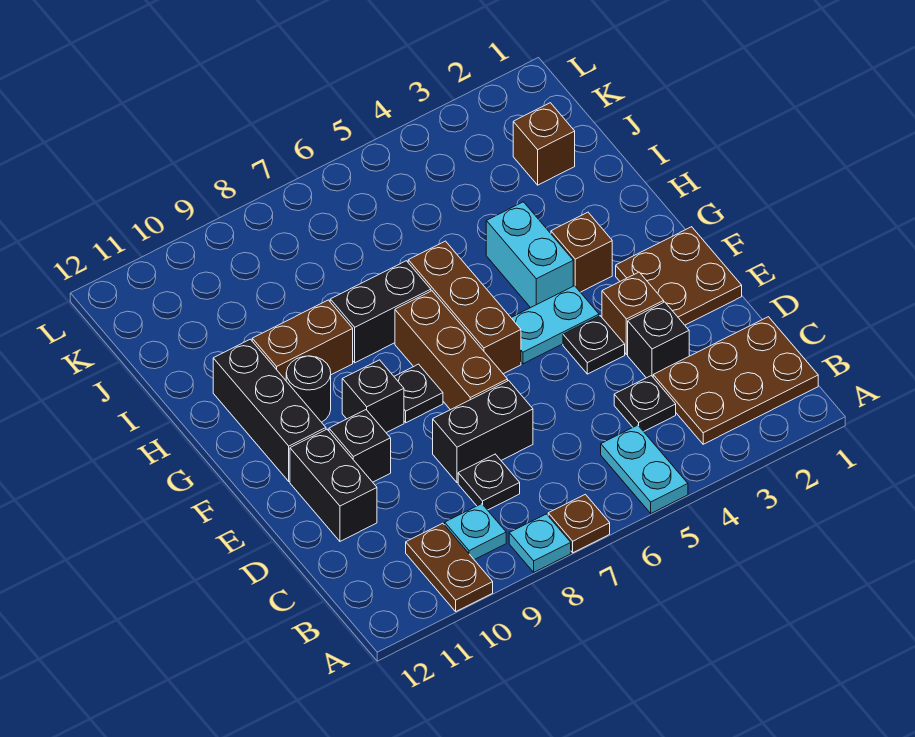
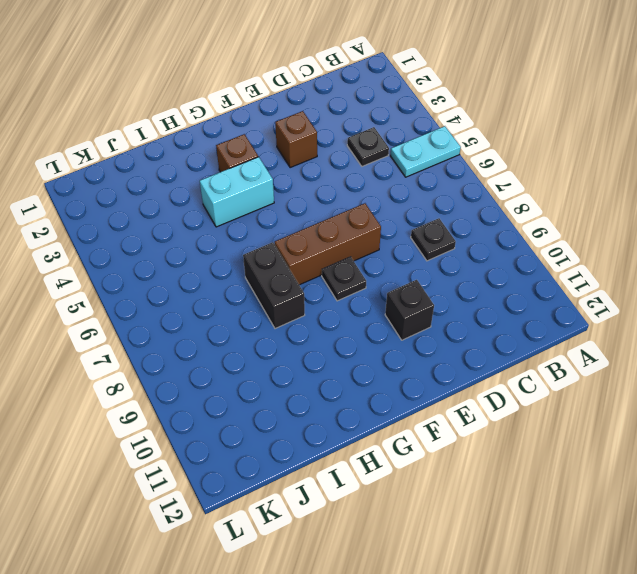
none -> brown plate A7 level 1
none -> cyan plate A8 level 1
none -> brown plate A10:B10 level 1

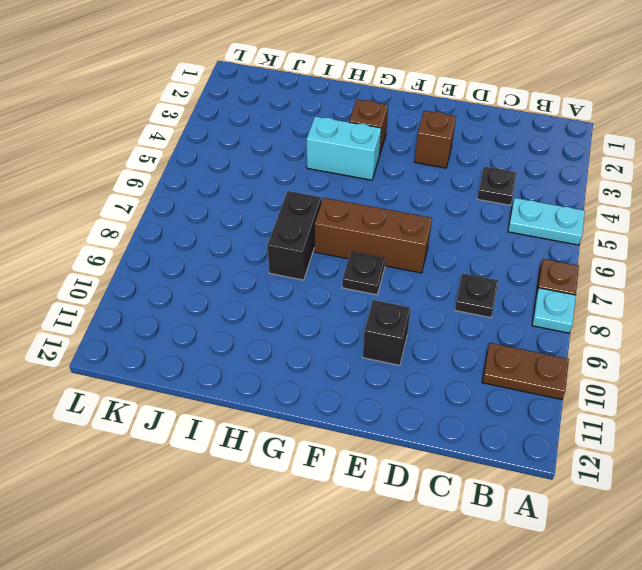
none -> brown plate B1:C3 level 1
none -> cyan plate B9 level 1
none -> black brick D3 level 1

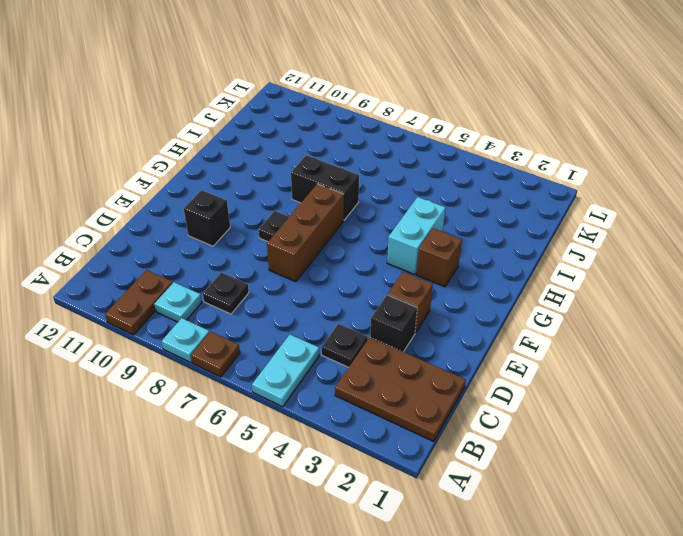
none -> black brick D7:D8 level 1
none -> black brick D11:E11 level 1
none -> brown plate E1:F2 level 1

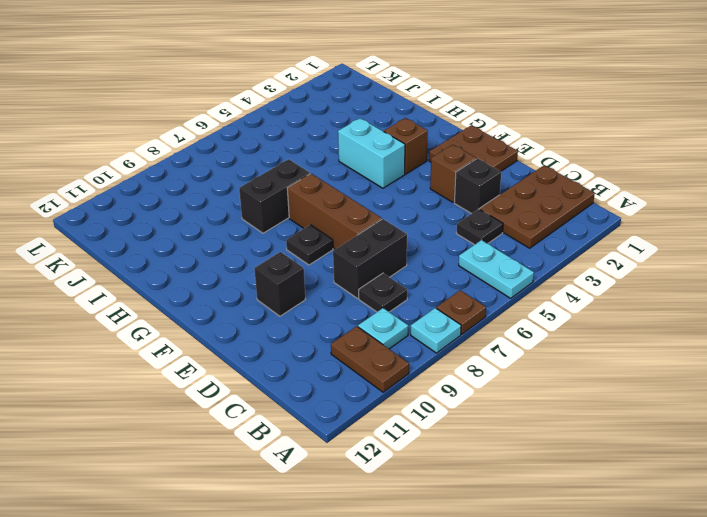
none -> black brick D11:E11 level 1
none -> black plate E4 level 1
none -> cyan plate F4:F5 level 1

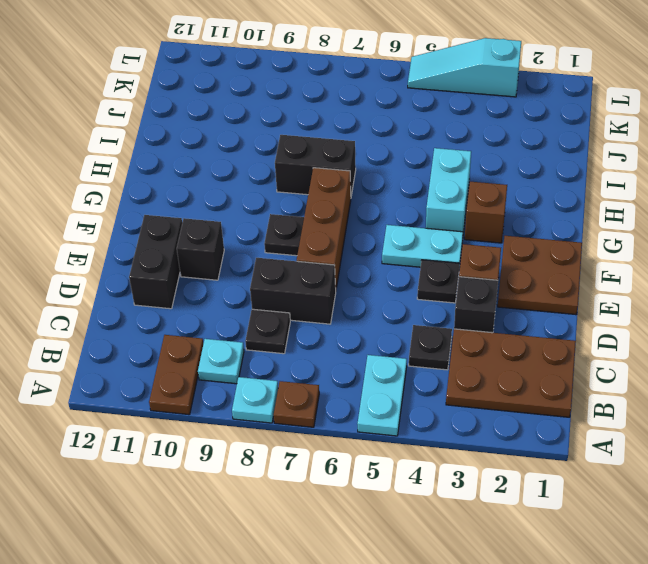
cyan slope L3:L5 level 1 top 3 -> none
none -> brown brick F6:H6 level 1
none -> black brick F9 level 1
none -> black brick F11:H11 level 1

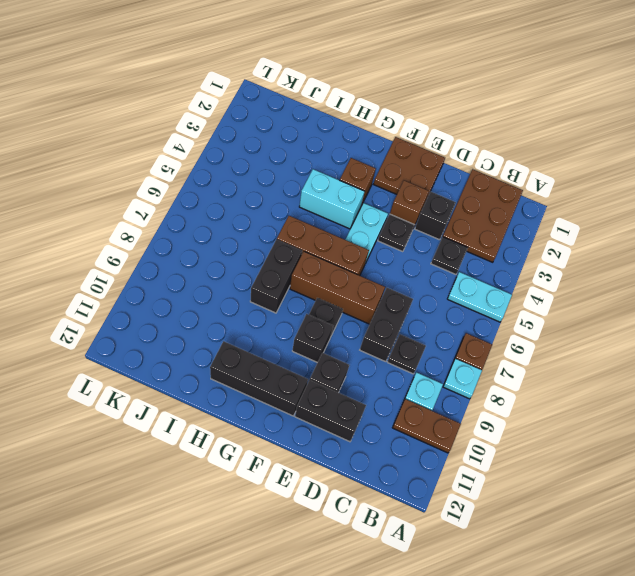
none -> black round brick G10 level 1
none -> brown brick H9:H10 level 1
none -> brown brick J2 level 1

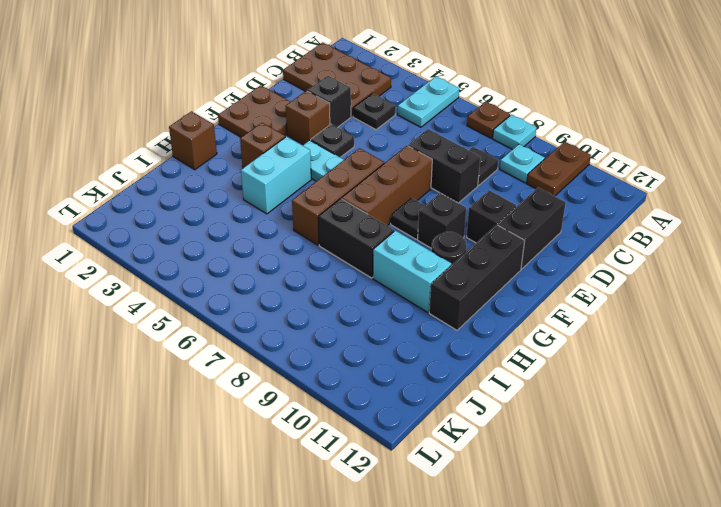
brown brick H1 level 1 -> brown brick J2 level 1
cyan brick H9:H10 level 1 -> brown brick H9:H10 level 1

